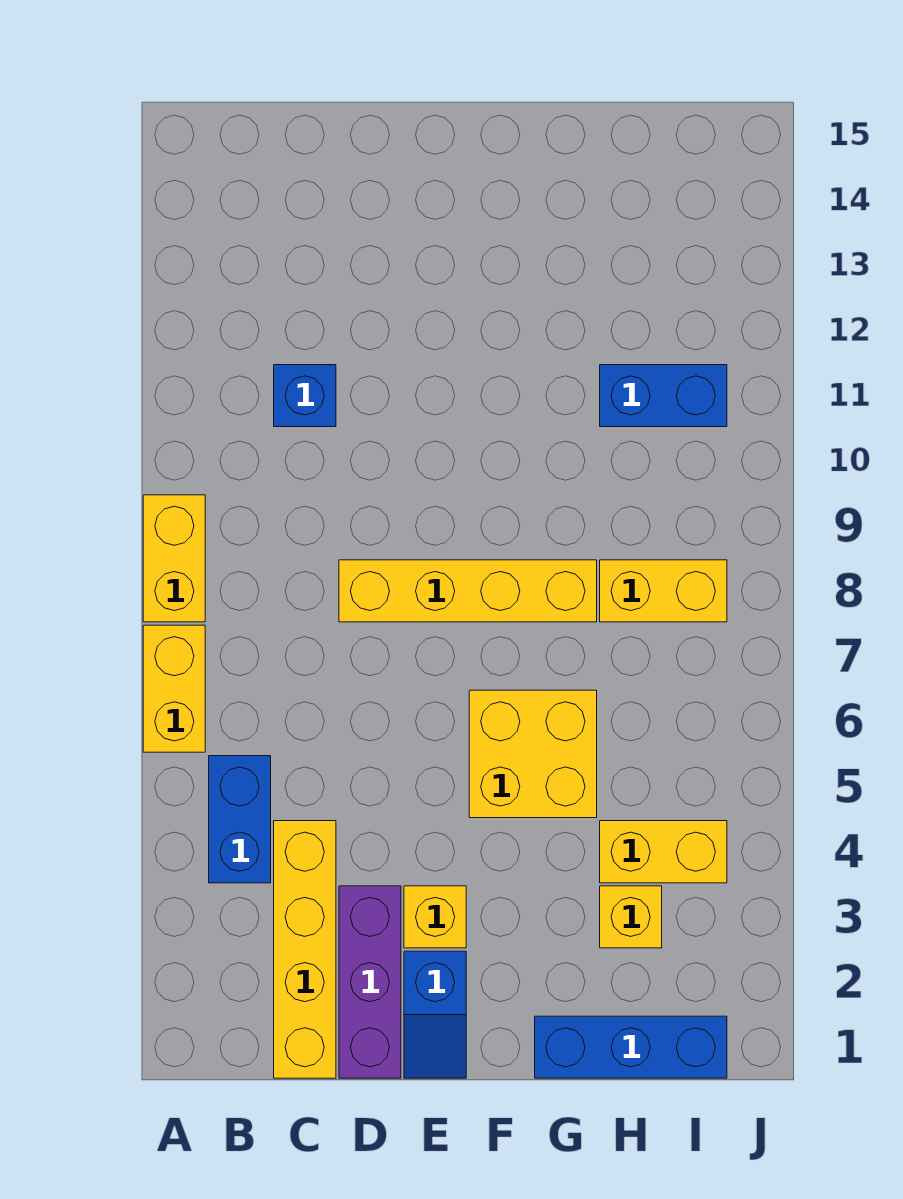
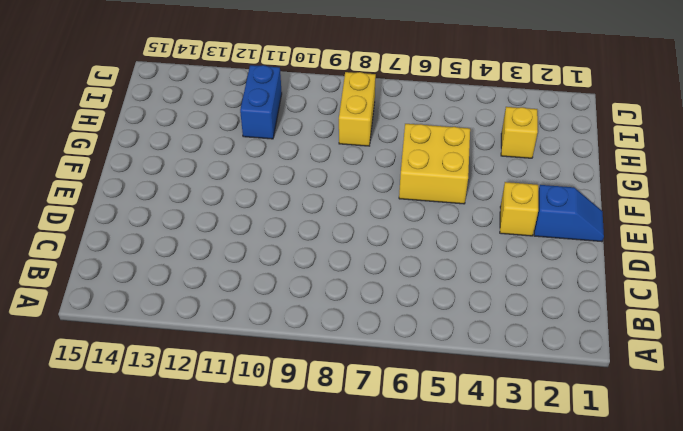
none -> yellow brick A6:A7 level 1
none -> yellow brick A8:A9 level 1
none -> blue brick B4:B5 level 1

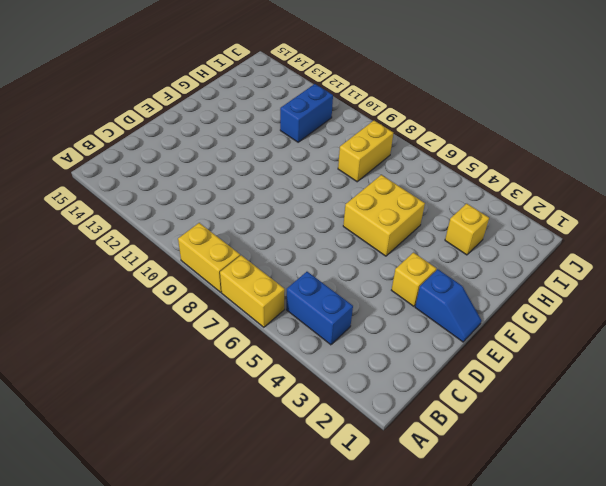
none -> yellow brick C1:C4 level 1
none -> blue brick C11 level 1
none -> purple brick D1:D3 level 1

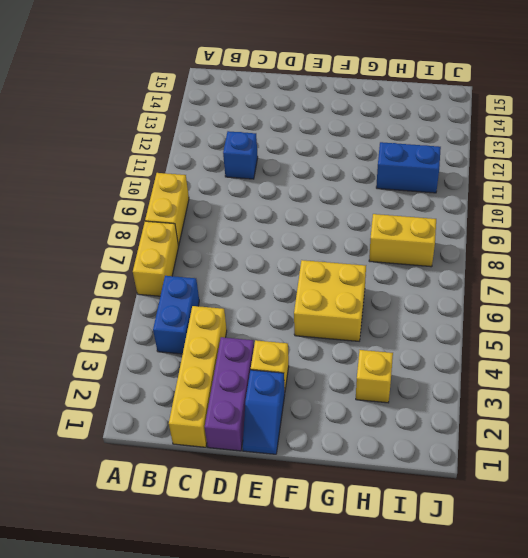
none -> yellow brick D8:G8 level 1
none -> blue brick G1:I1 level 1
none -> yellow brick H4:I4 level 1

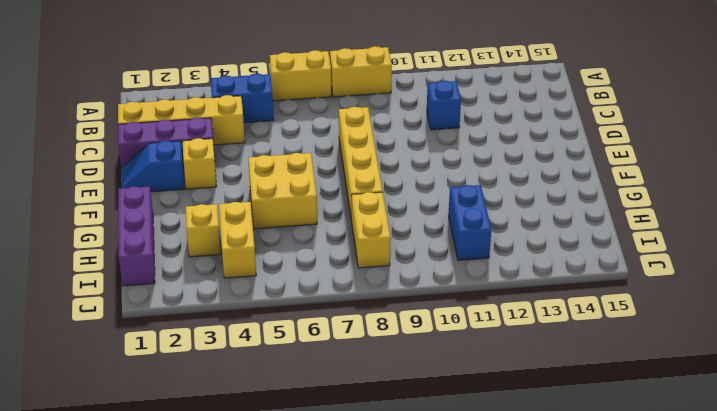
purple brick G1:I1 level 1 -> blue brick G1:I1 level 1

